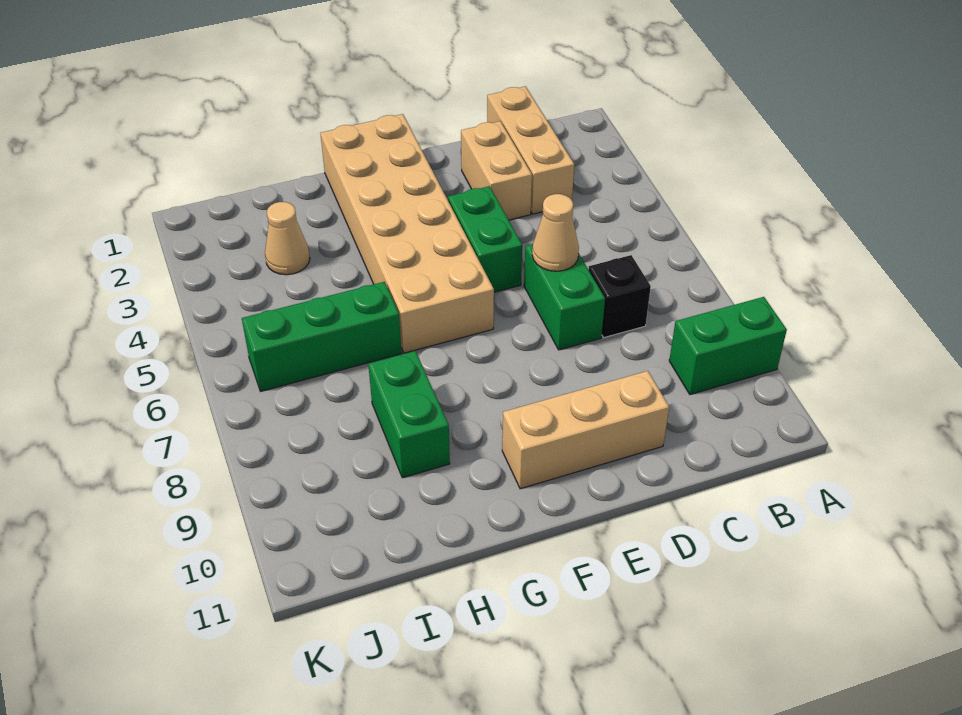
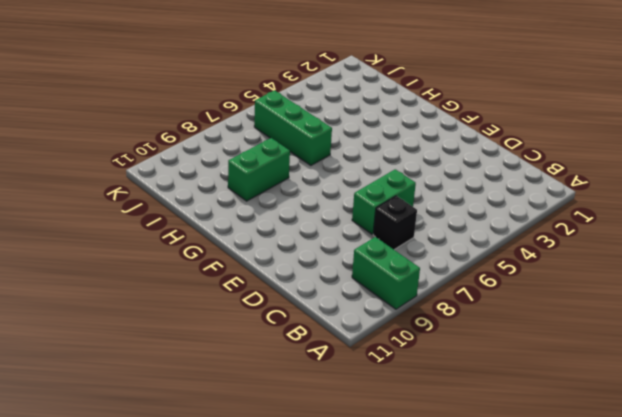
none -> tan brick C1:C3 level 1
none -> tan brick D2:D3 level 1
none -> tan brick D10:F10 level 1

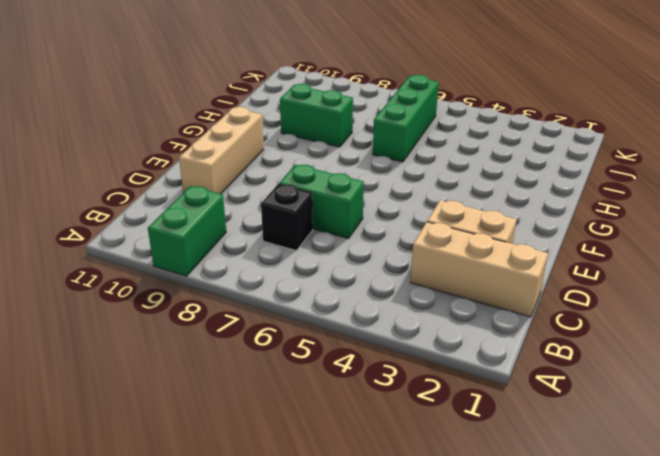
none -> green brick E4:E5 level 1
none -> tan brick F1:G6 level 1
none -> tan cone I3 level 1

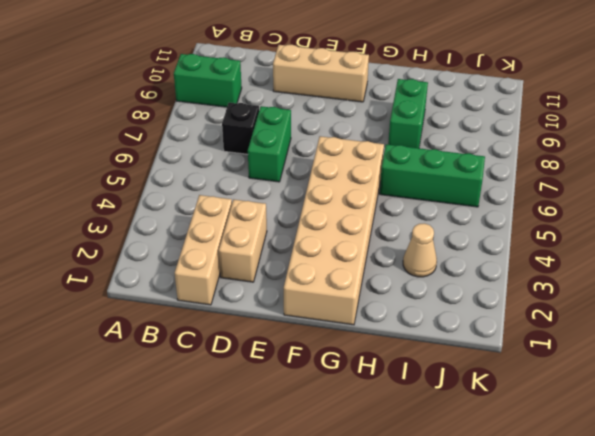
none -> green brick E4:E5 level 1
none -> tan cone D6 level 2

